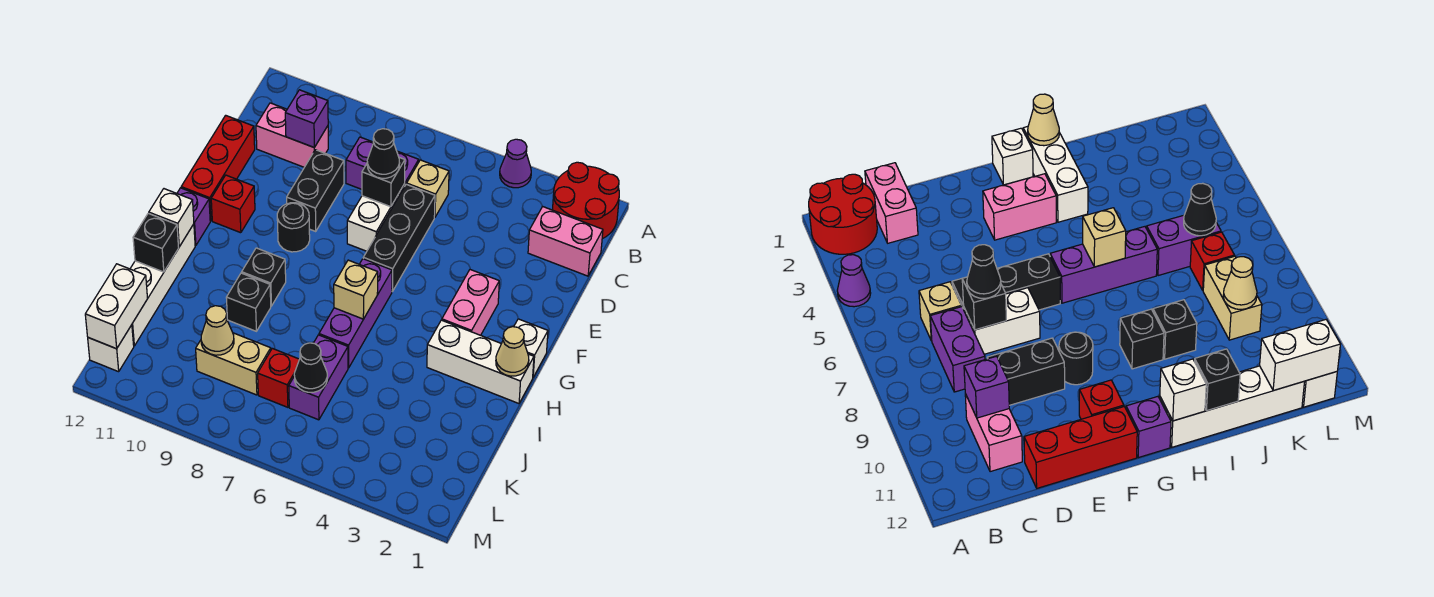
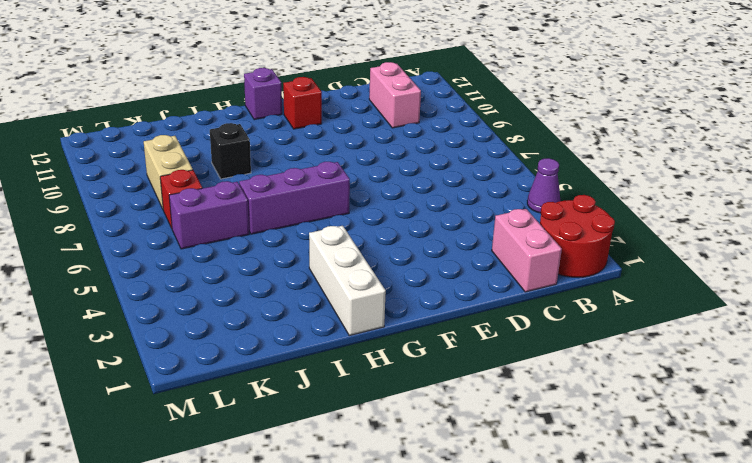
none -> tan brick C6 level 1
none -> purple brick C7:C8 level 1
none -> black brick D6:F6 level 1
none -> white brick D7:E7 level 1

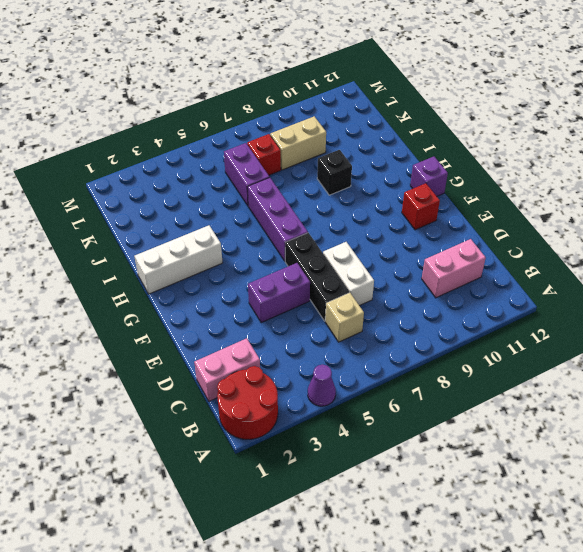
purple brick E4:E5 level 1 -> purple brick C7:C8 level 1
none -> black brick D9:E9 level 1
none -> red brick D12:F12 level 1
none -> pink brick F3:G3 level 1
none -> black round brick F9 level 1

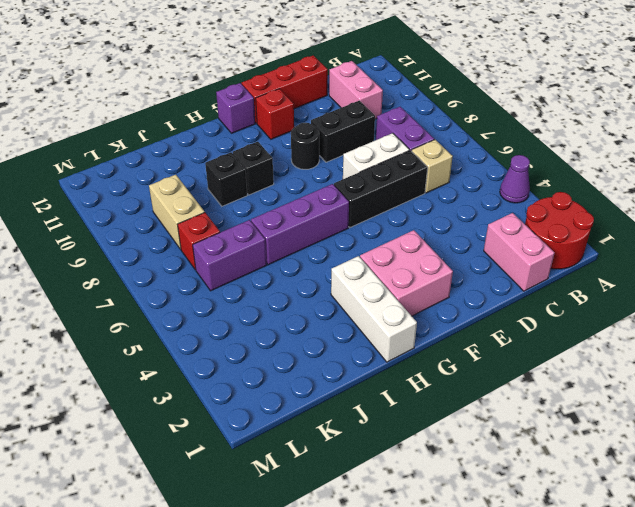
pink brick F2:G3 level 1 -> pink brick F3:G3 level 1
none -> white brick G1 level 1
none -> white brick H12:K12 level 1
none -> white brick L12 level 1
none -> purple brick C10 level 2

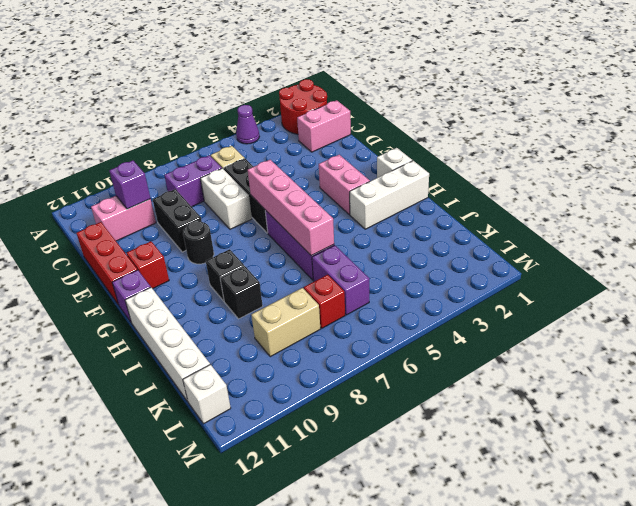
pink brick F6:I6 level 2 -> tan brick H6 level 2
none -> black brick D7 level 2
none -> tan cone H1 level 2
none -> white brick H12 level 2
none -> black brick I12 level 2

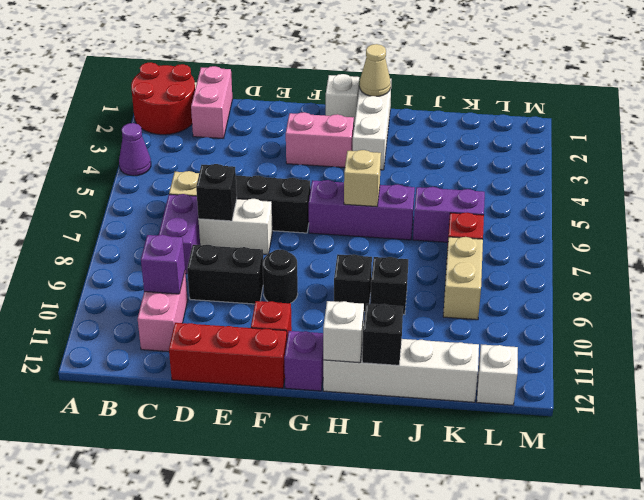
none -> black cone K6 level 2
none -> tan cone K9 level 2
none -> white brick K12:L12 level 2
none -> black cone D7 level 3

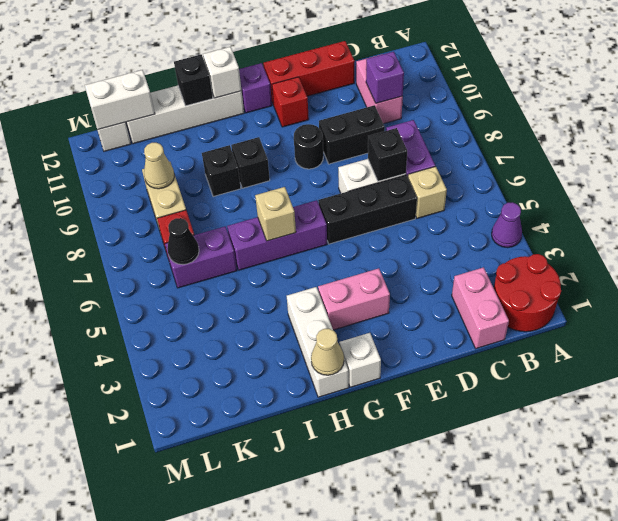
none -> black cone D7 level 3

